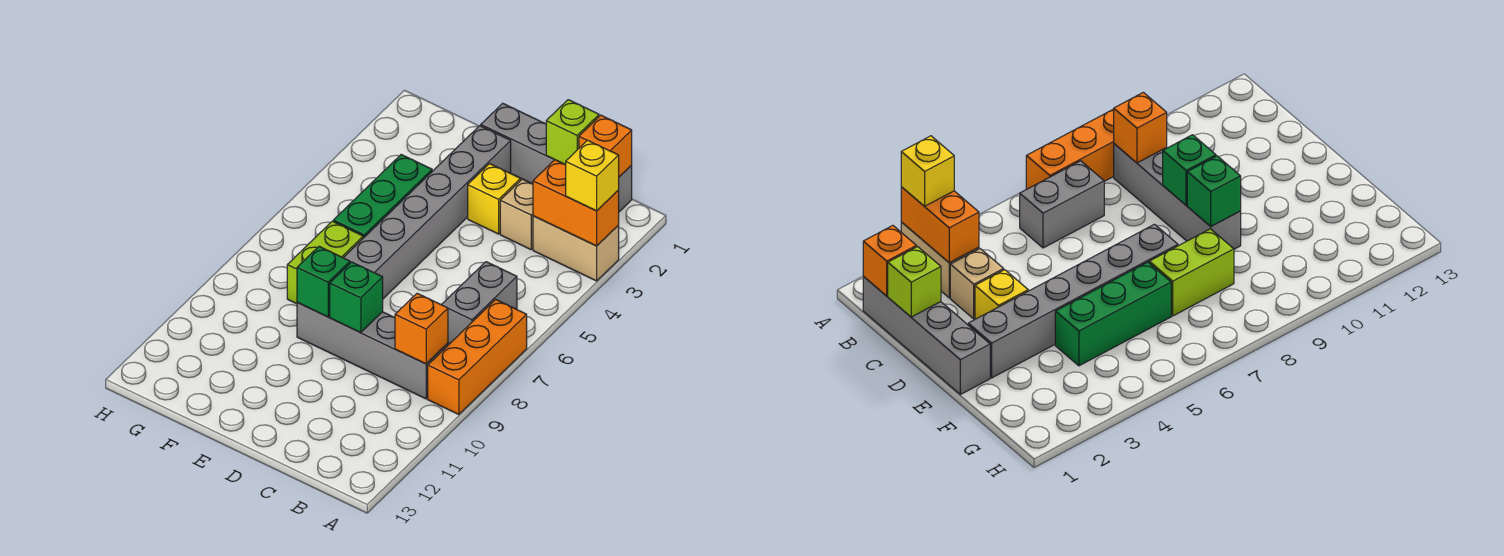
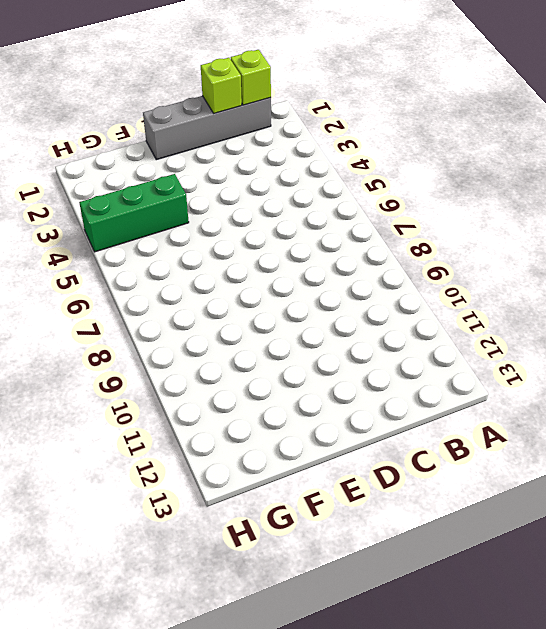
lime brick B1 level 2 -> orange brick B1 level 2
green brick F4:H4 level 1 -> green brick F4:F6 level 1
none -> tan brick A3:B3 level 1
none -> orange brick A7:A9 level 1
none -> grey brick B6:B7 level 1

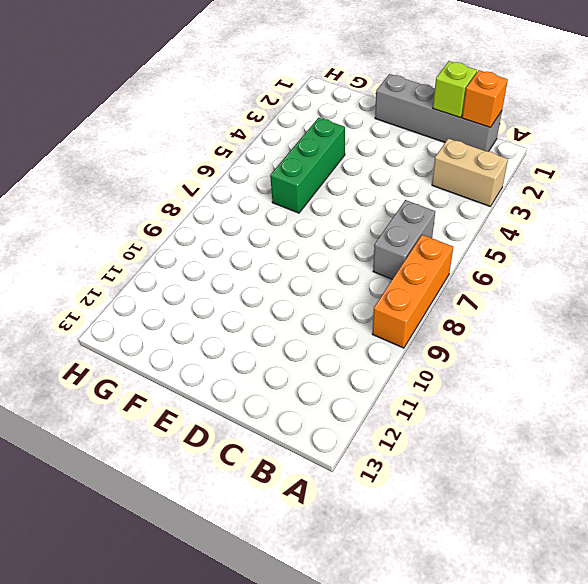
none -> grey brick B9:E9 level 1
none -> tan brick C3 level 1
none -> yellow brick D3 level 1

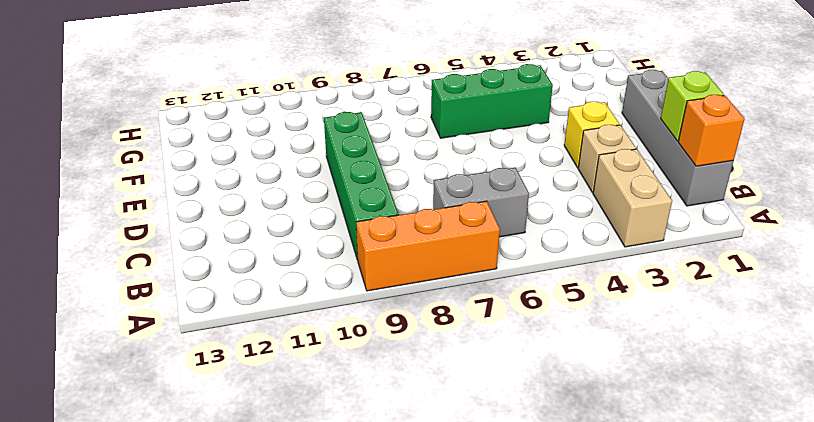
green brick B9:E9 level 1 -> grey brick B9:E9 level 1
none -> grey brick E2:E7 level 1
none -> lime brick F7:F8 level 1
none -> orange brick A3:B3 level 2

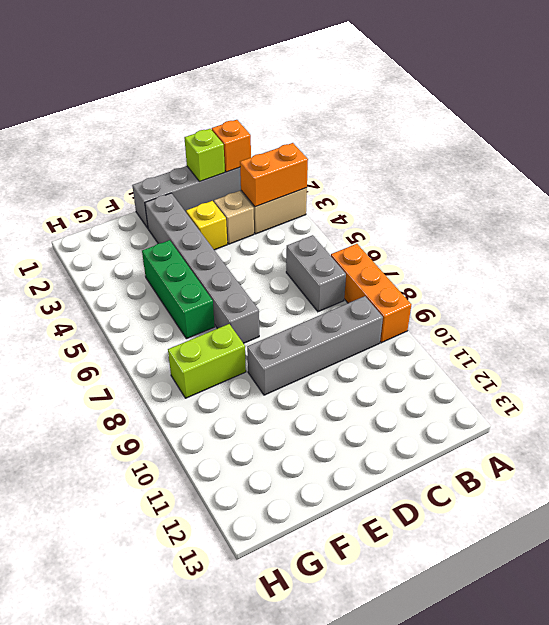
lime brick F8:G8 level 1 -> lime brick F7:F8 level 1
none -> orange brick B9 level 2
none -> green brick D9 level 2
none -> green brick E9 level 2

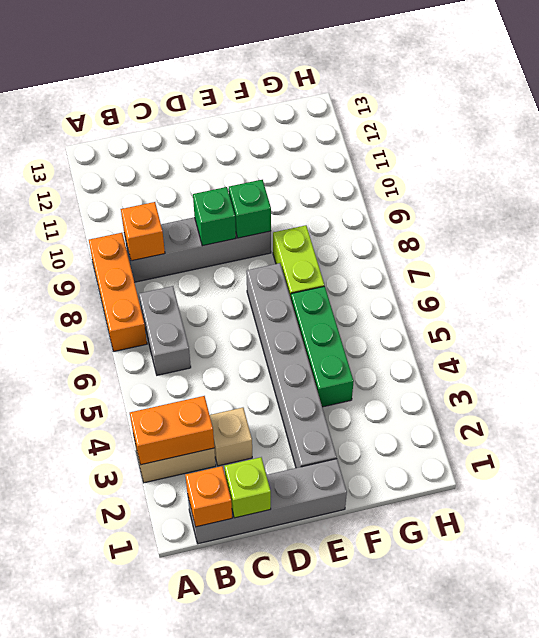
none -> yellow brick D3 level 1
none -> yellow brick A3 level 3

